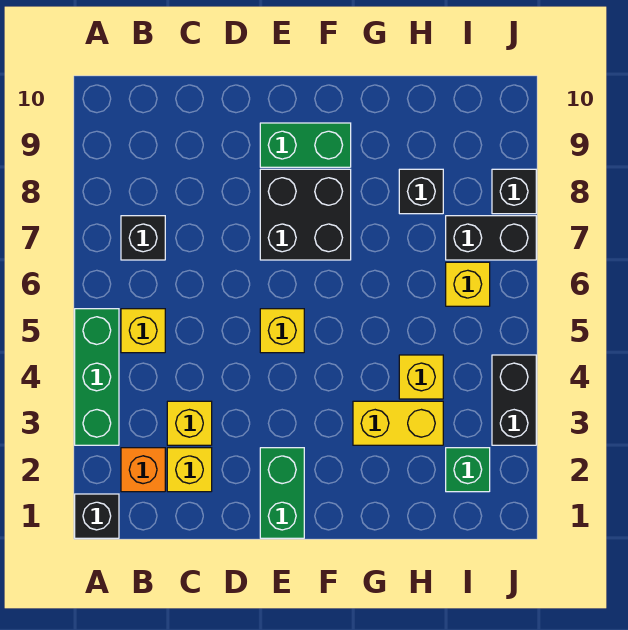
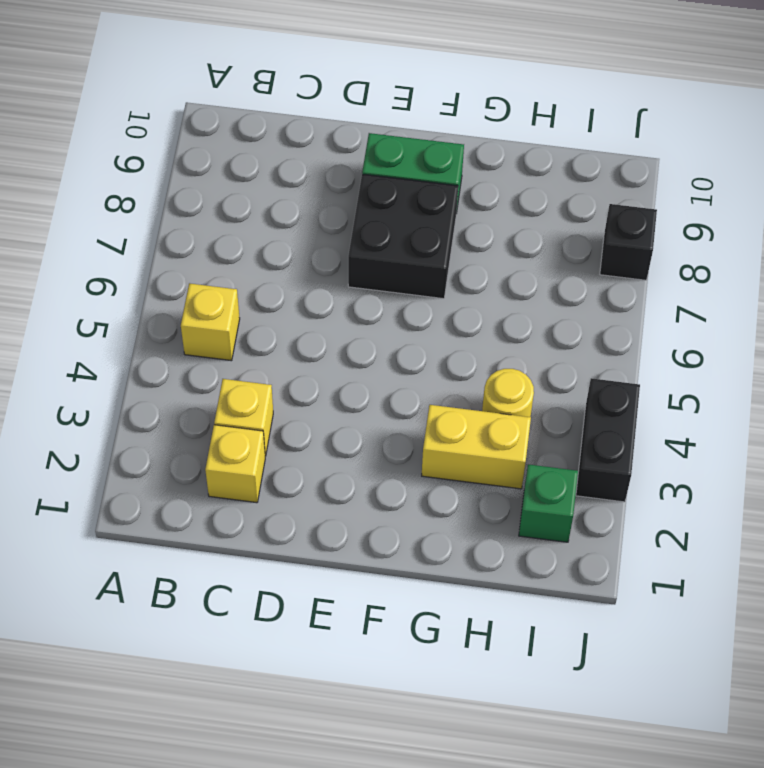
yellow round brick H4 level 1 -> yellow brick H4 level 1
none -> black brick A1 level 1
none -> green brick A3:A5 level 1
none -> orange brick B2 level 1

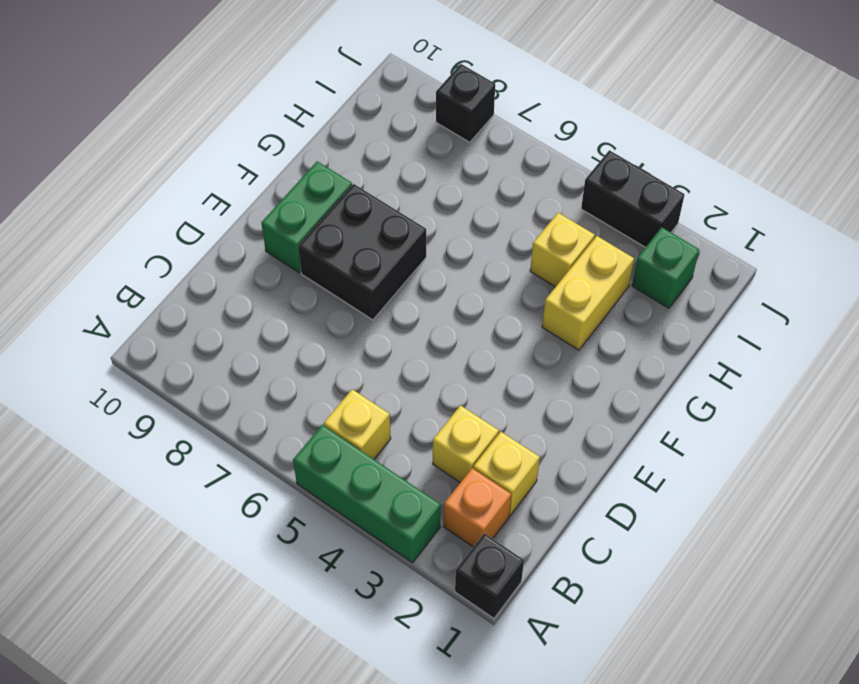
none -> black brick B7 level 1
none -> green brick E1:E2 level 1
none -> yellow brick E5 level 1

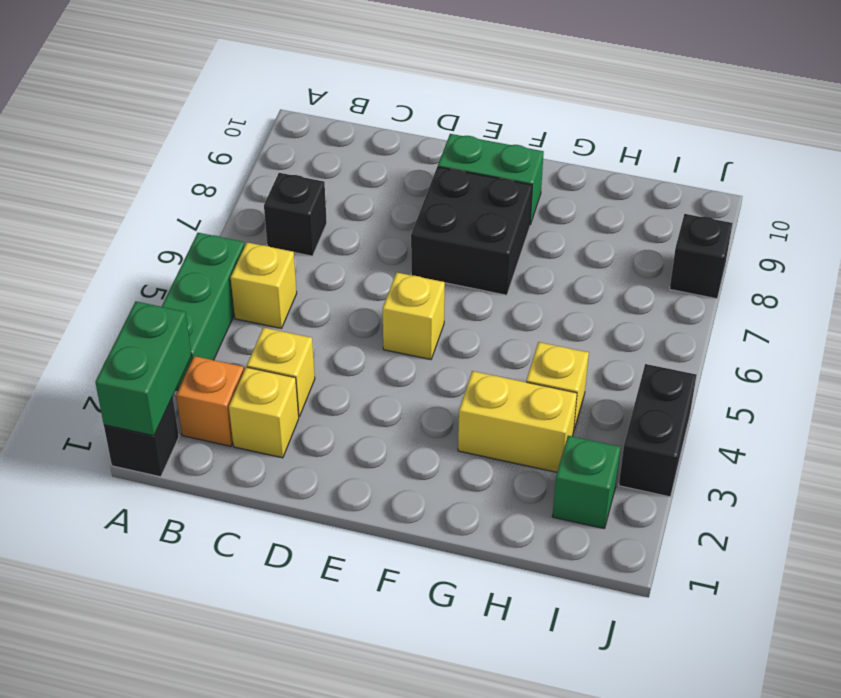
green brick A1:A2 level 2 -> green brick E1:E2 level 1
none -> black brick H8 level 1
none -> yellow brick I6 level 1
none -> black brick I7:J7 level 1

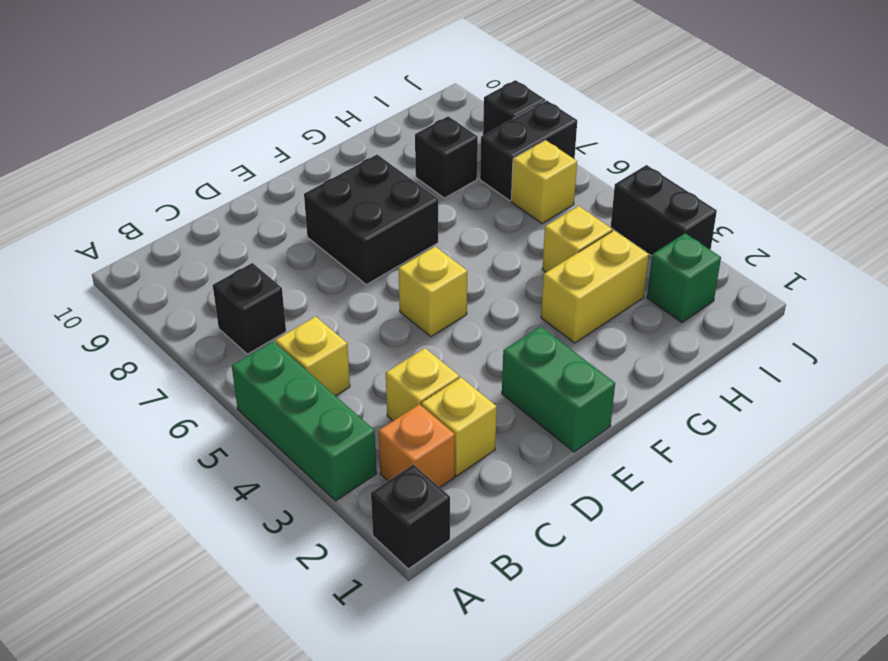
none -> green brick E9:F9 level 1

